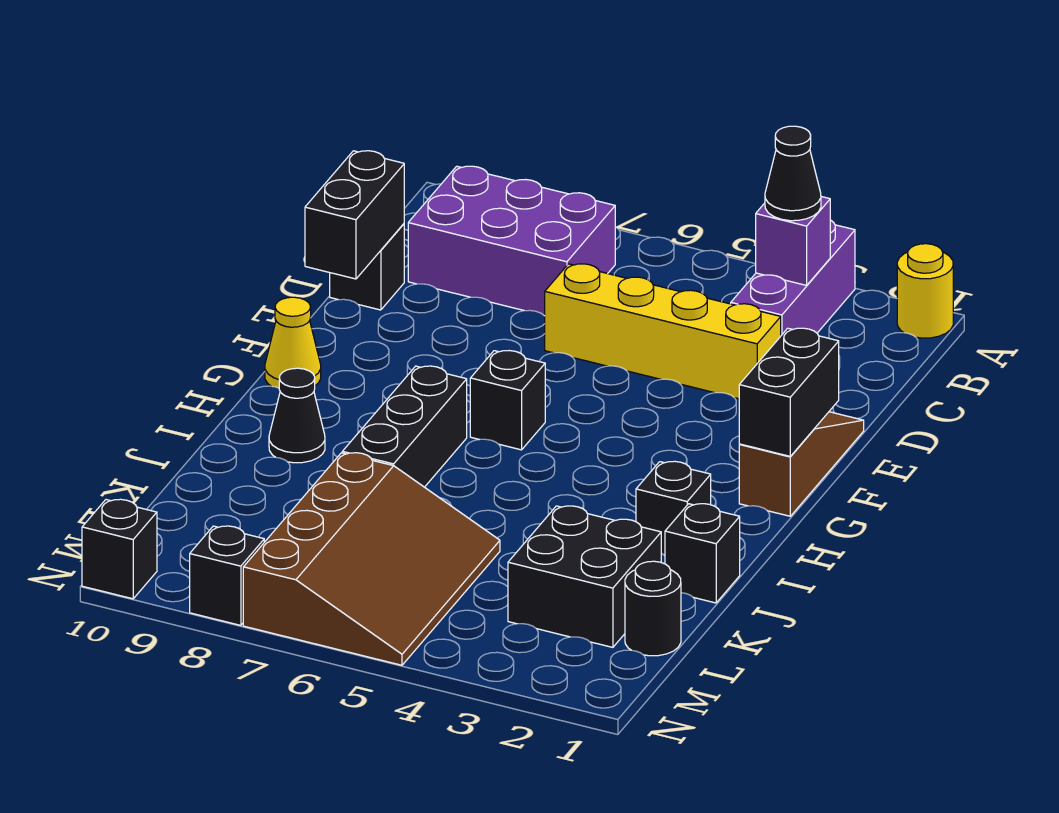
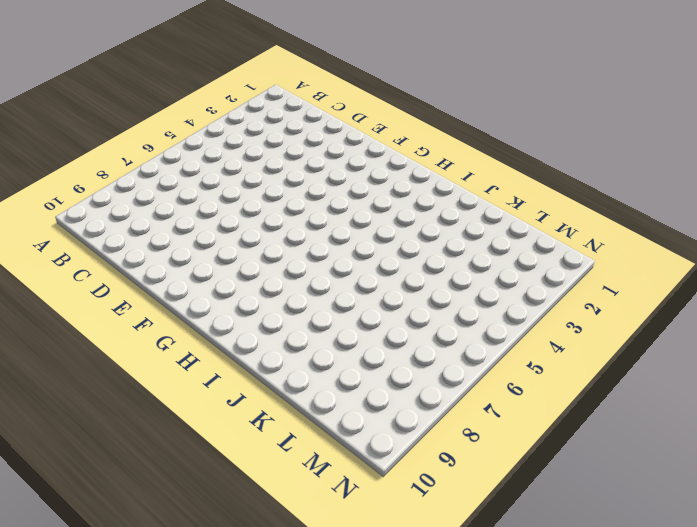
none -> yellow round brick A1 level 1
none -> purple brick A3:C3 level 1
none -> purple brick B7:C9 level 1

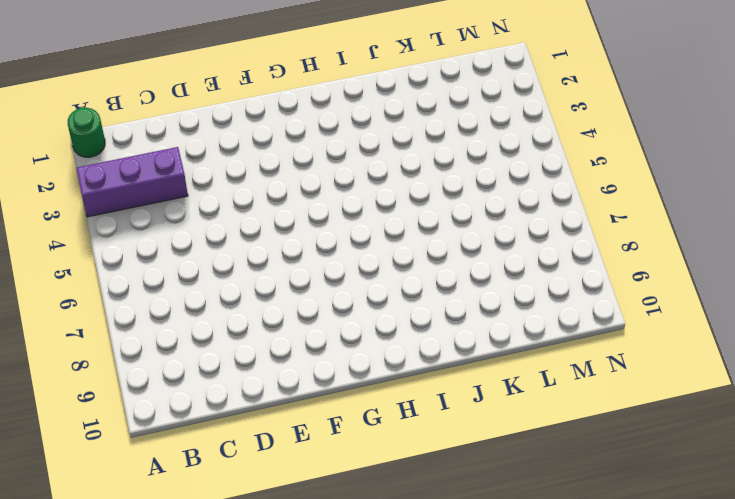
green round brick A1 level 1 -> yellow round brick A1 level 1
none -> purple brick B7:C9 level 1
none -> yellow brick D3:D6 level 1
none -> black brick D10 level 1

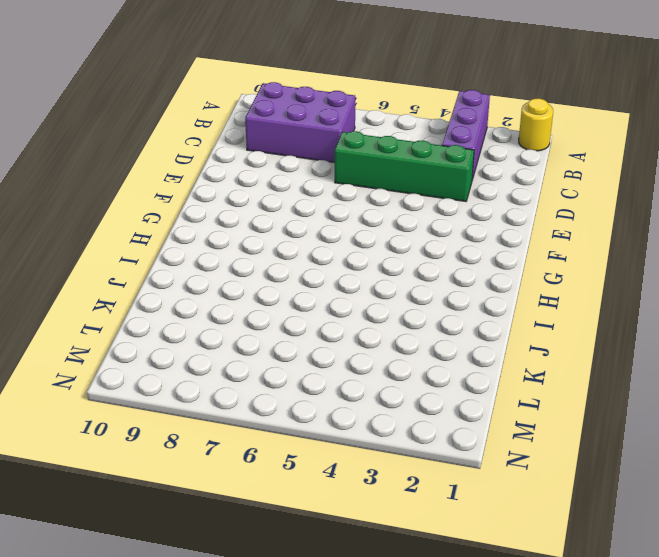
green brick D3:D6 level 1 -> yellow brick D3:D6 level 1
none -> black brick D10 level 1
none -> brown slope E1:G1 level 1 top G
none -> black brick G6 level 1

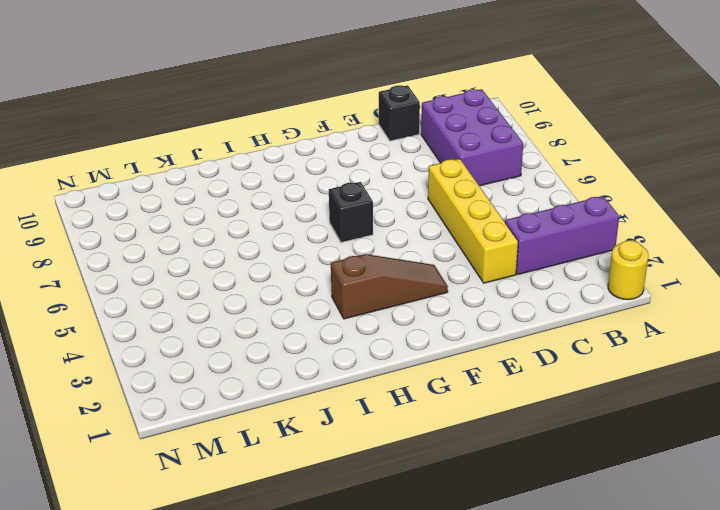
brown slope F3:H3 level 1 top H -> brown slope E1:G1 level 1 top G
none -> yellow cone G10 level 1
none -> black brick H7:J7 level 1
none -> black brick I2 level 1

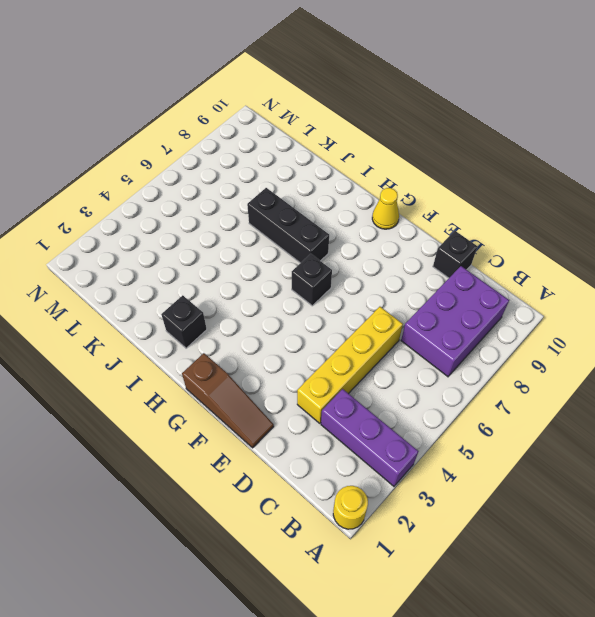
none -> black cone I9 level 1
none -> black brick J1 level 1
none -> black brick K2:L3 level 1

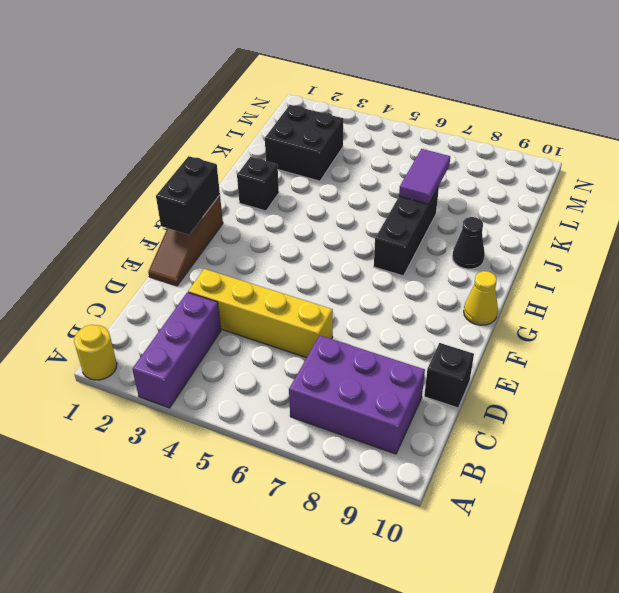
purple tile J7:K7 level 2 -> none
none -> black brick G6 level 1
none -> black brick J1 level 1
none -> brown slope K5:N7 level 1 top 7

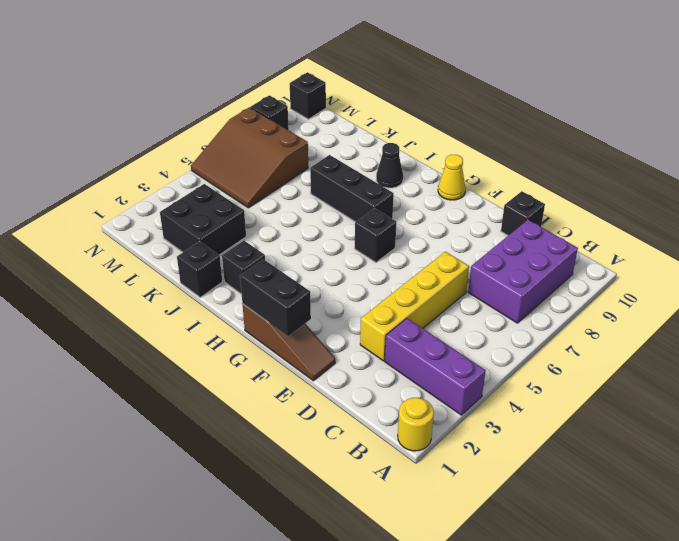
brown slope L5:N7 level 1 top 7 -> brown slope K5:N7 level 1 top 7
none -> black round brick L1 level 1
none -> purple brick B3 level 2
none -> black brick D10:E10 level 2

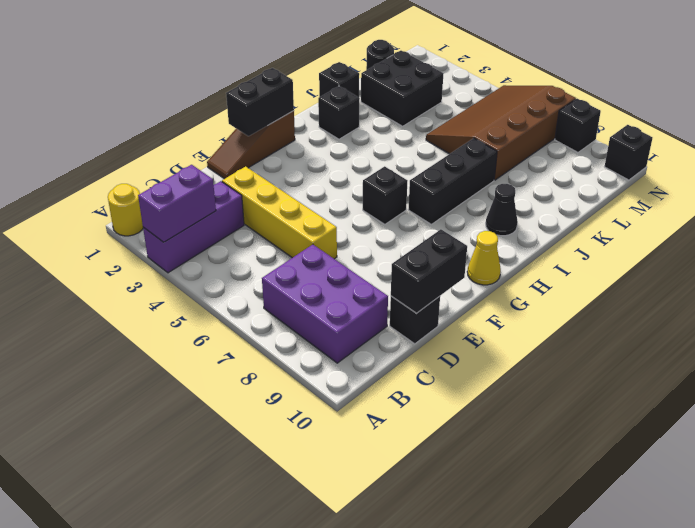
purple brick A3:B3 level 2 -> purple brick B3 level 2
none -> black cone B3 level 3

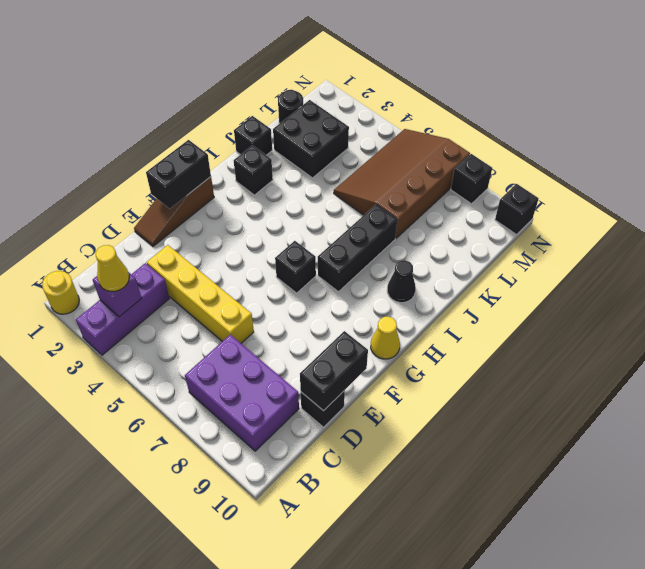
yellow cone B3 level 3 -> black cone B3 level 3

